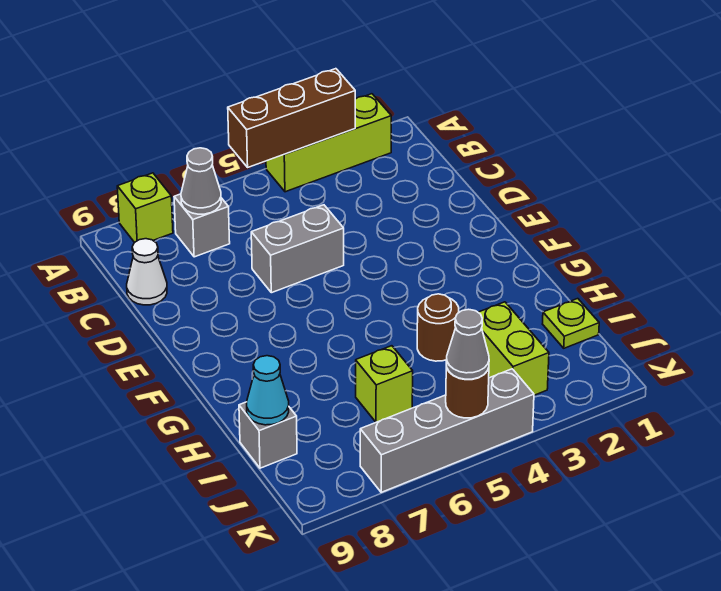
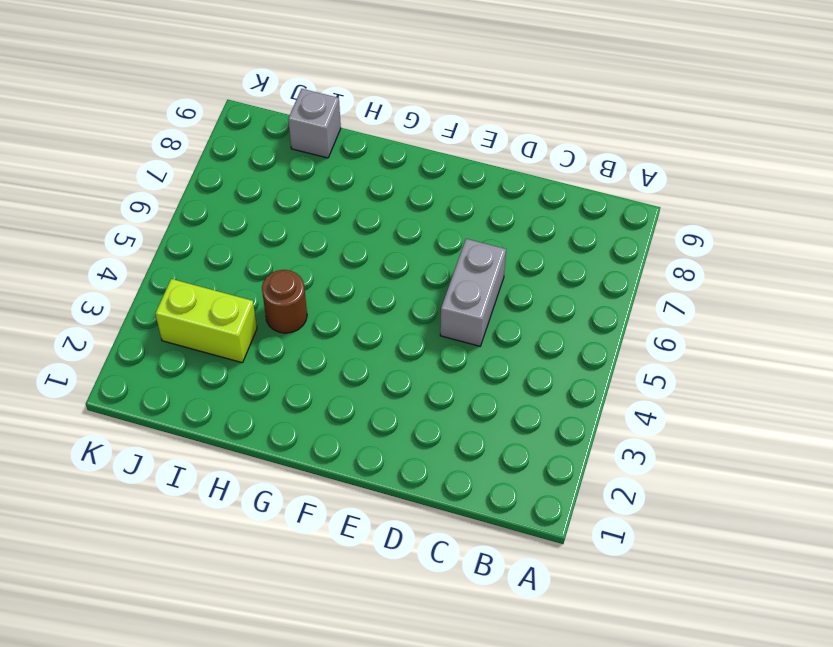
none -> lime brick A2:A4 level 1
none -> lime brick A8 level 1
none -> grey brick B7 level 1

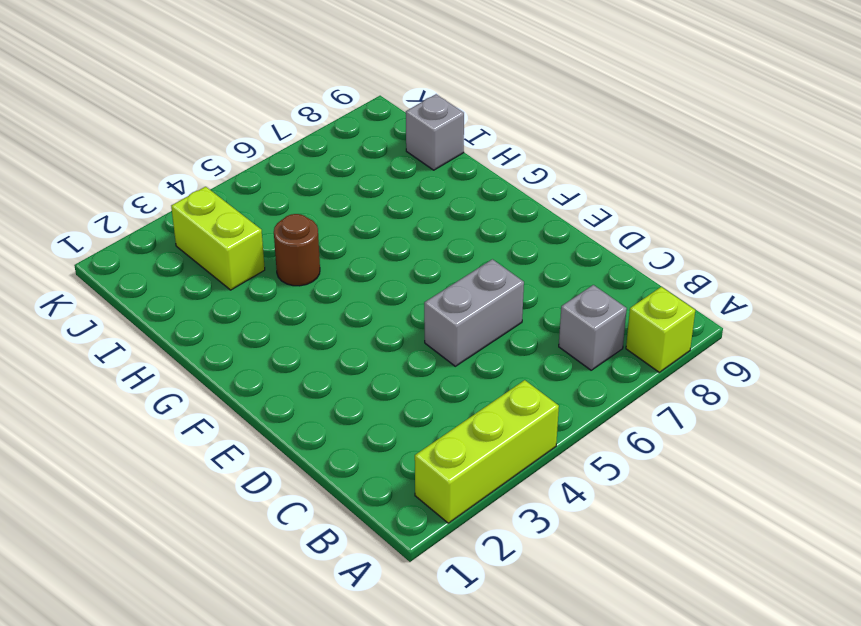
none -> white cone C9 level 1
none -> lime plate I1 level 1
none -> lime brick I6 level 1

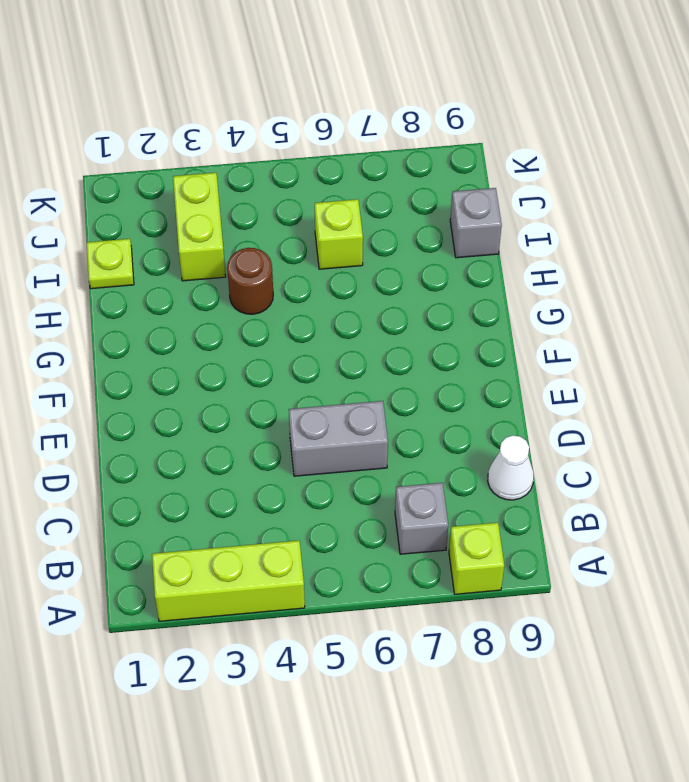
none -> grey brick K4:K7 level 1
none -> brown brick A3:A5 level 2
none -> grey cone B7 level 2

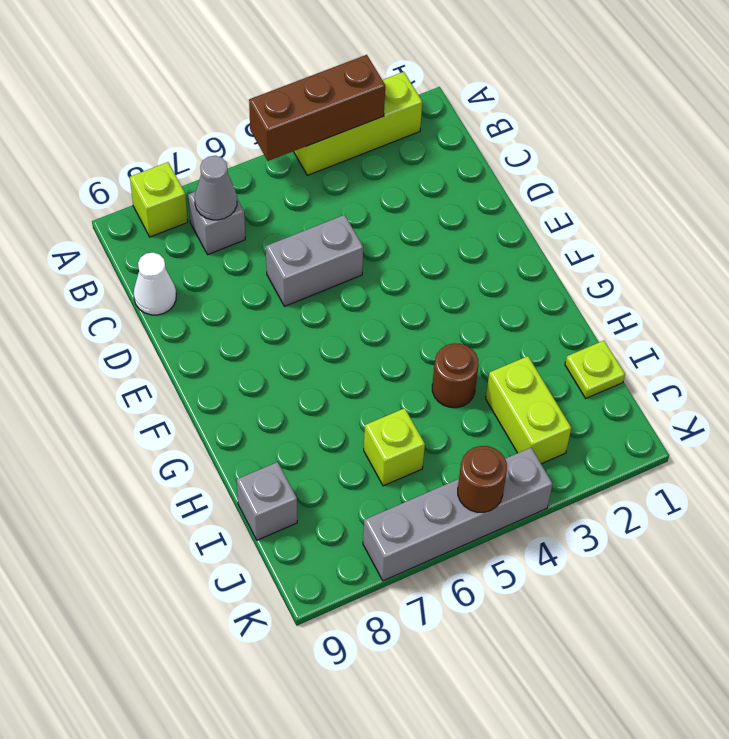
none -> cyan cone I9 level 2
none -> grey cone K5 level 3

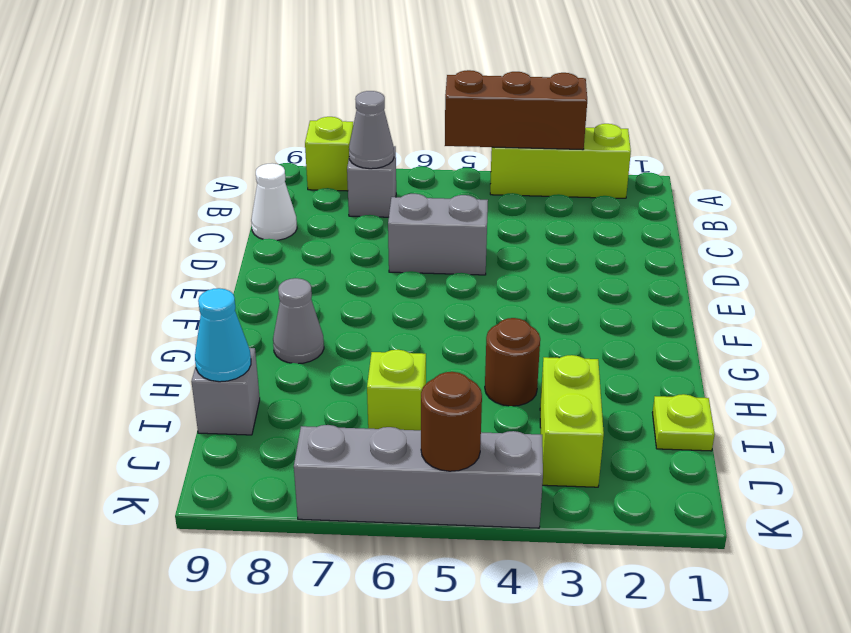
grey cone G8 level 1 -> grey cone K5 level 3

